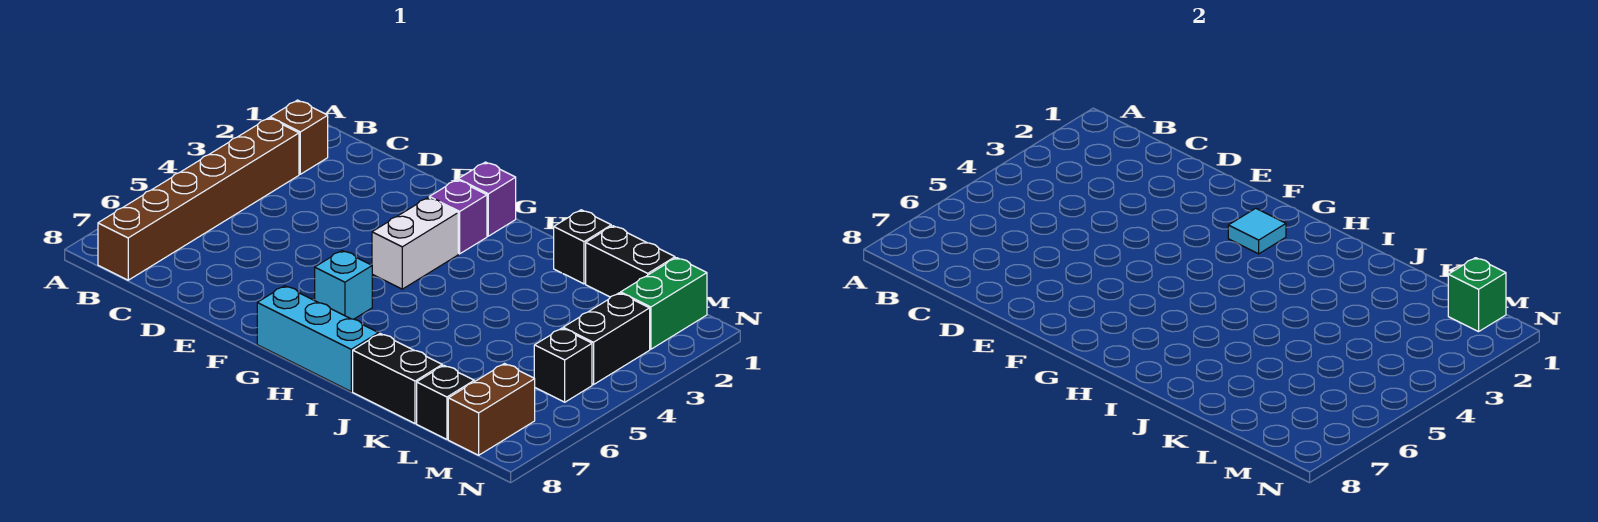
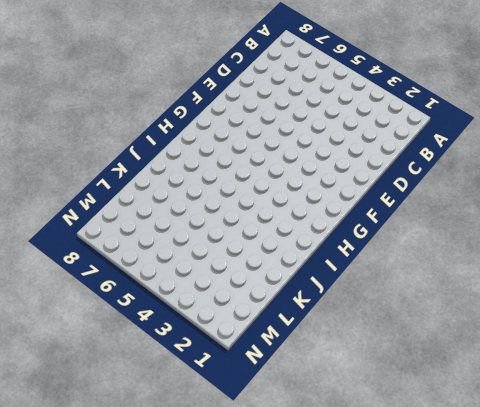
none -> brown brick B2 level 1
none -> brown brick B3:B8 level 1
none -> purple brick G1 level 1

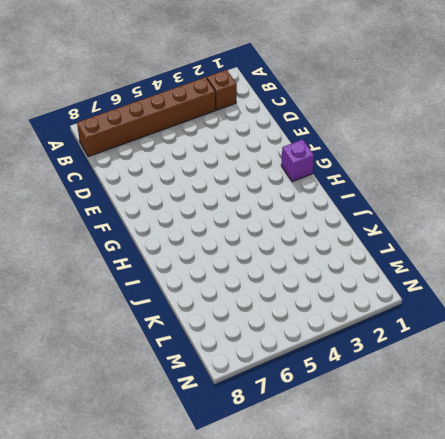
none -> purple brick G2 level 1
none -> white brick G3:G4 level 1
none -> cyan brick G6 level 1

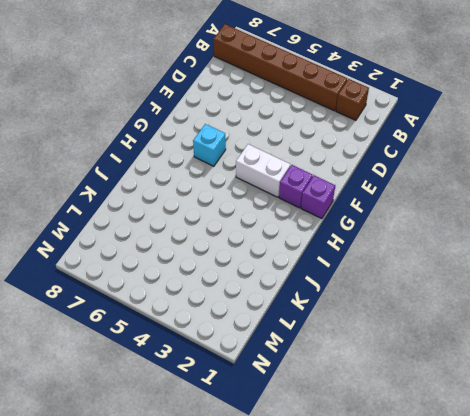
none -> cyan brick G8:I8 level 1
none -> black brick J1 level 1
none -> black brick J8:K8 level 1

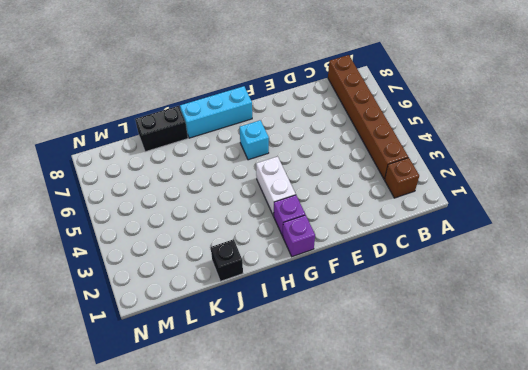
none -> black brick K1:L1 level 1
none -> black brick L8 level 1
none -> green brick M1:M2 level 1

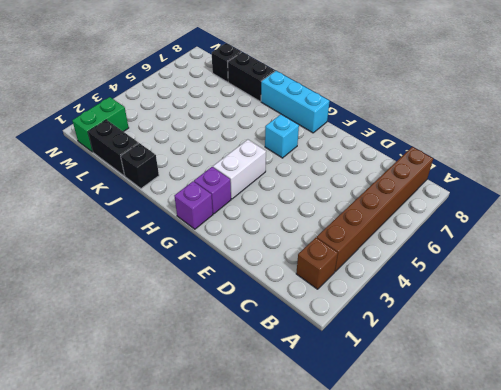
none -> black brick M3:M4 level 1
none -> black brick M5 level 1
none -> brown brick M7:M8 level 1

